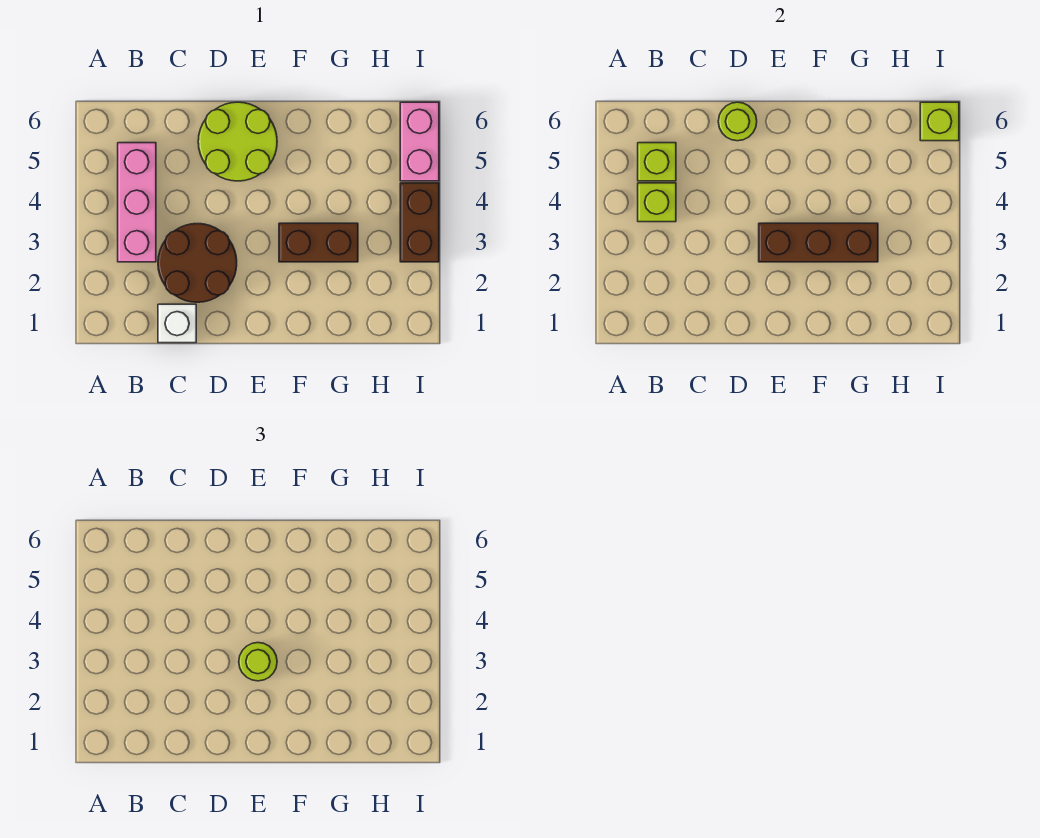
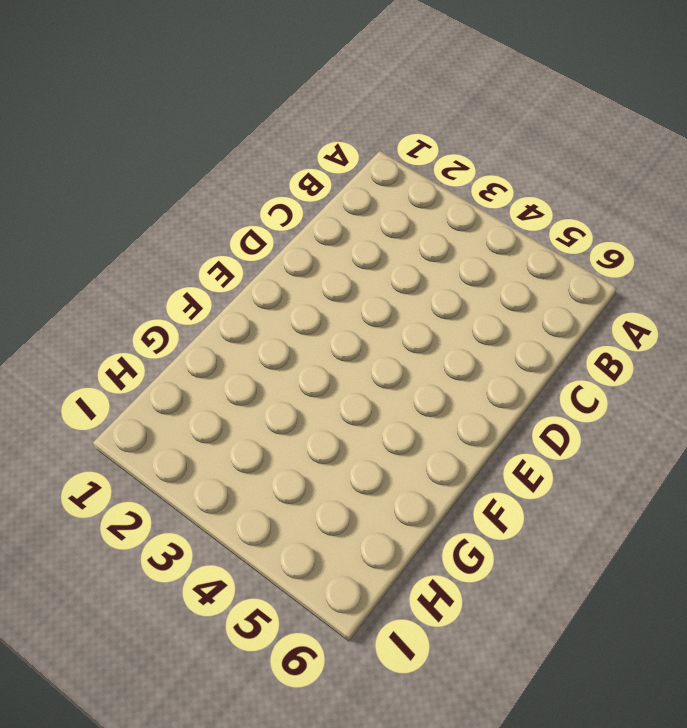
none -> pink brick B3:B5 level 1
none -> white brick C1 level 1
none -> brown round brick C2:D3 level 1

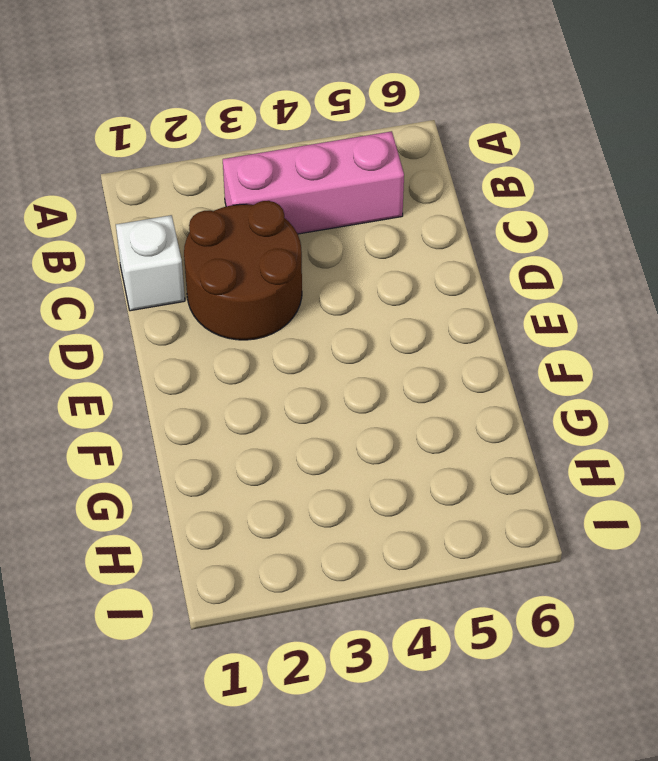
none -> lime round brick D5:E6 level 1
none -> brown brick F3:G3 level 1
none -> brown brick I3:I4 level 1

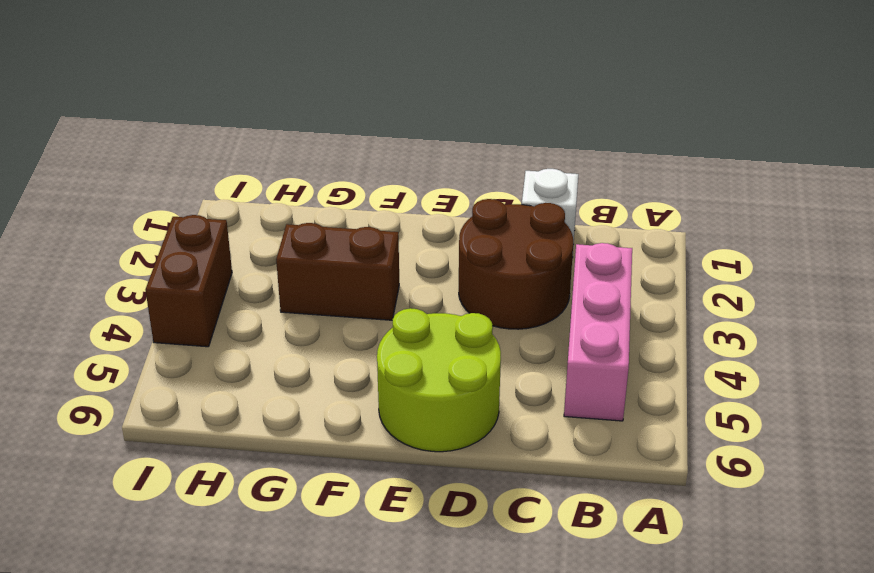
none -> pink brick I5:I6 level 1
none -> lime brick B4 level 2
none -> lime brick B5 level 2

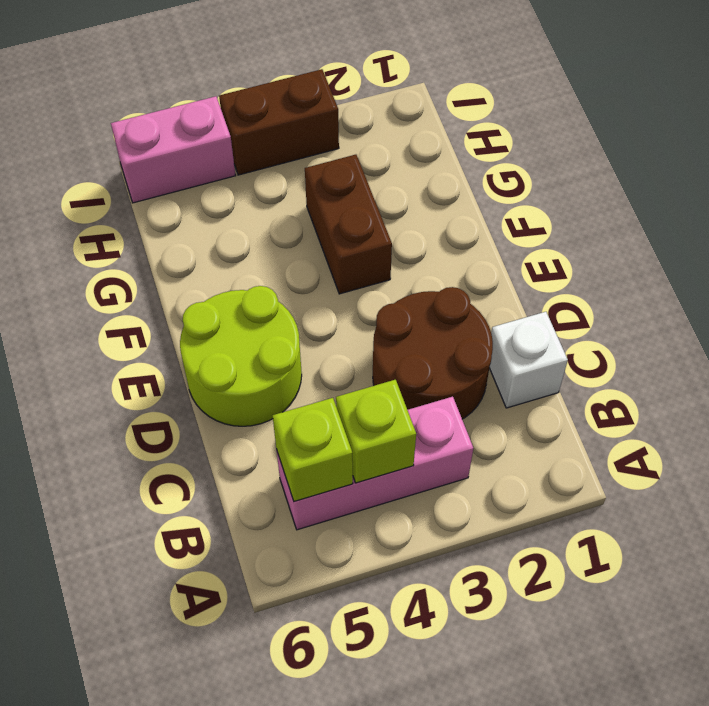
none -> lime round brick D6 level 2
none -> brown brick E3:G3 level 2
none -> lime brick I6 level 2

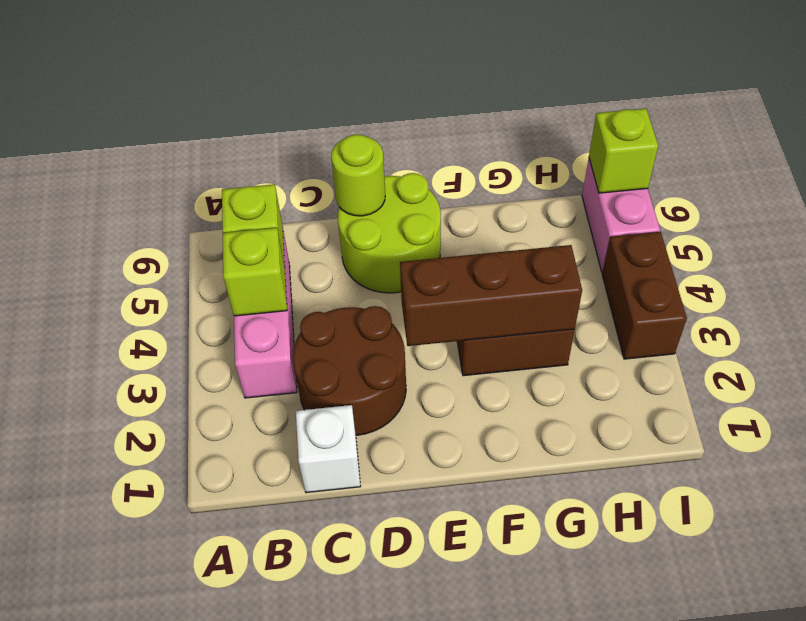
none -> lime round brick E3 level 3

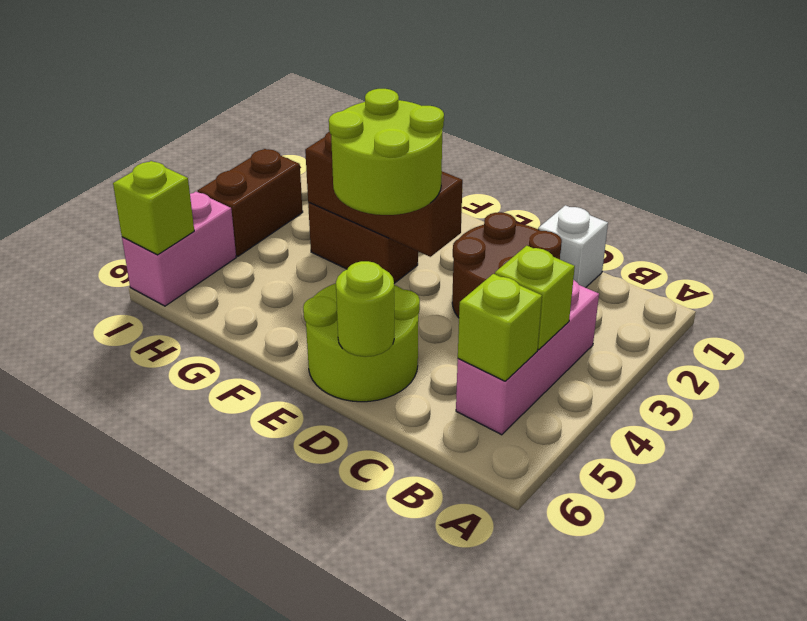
lime round brick E3:F4 level 3 -> lime round brick E3 level 3

